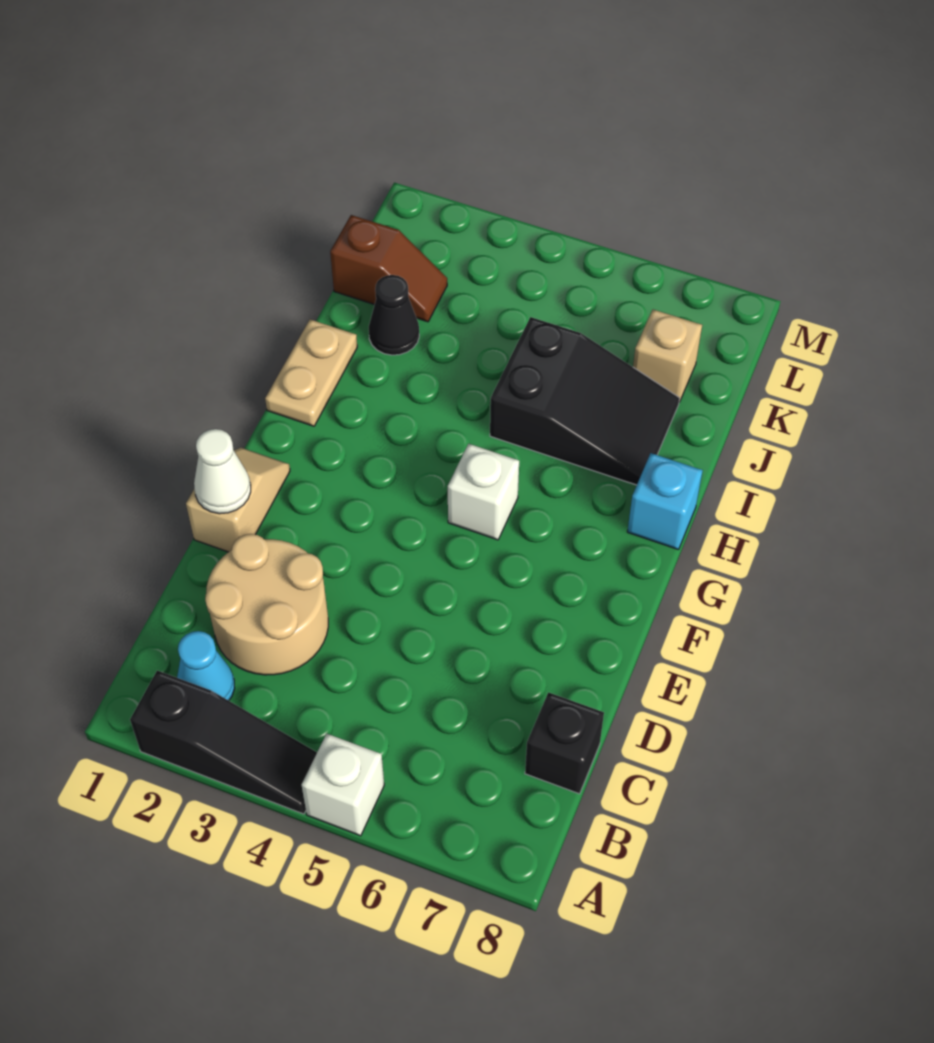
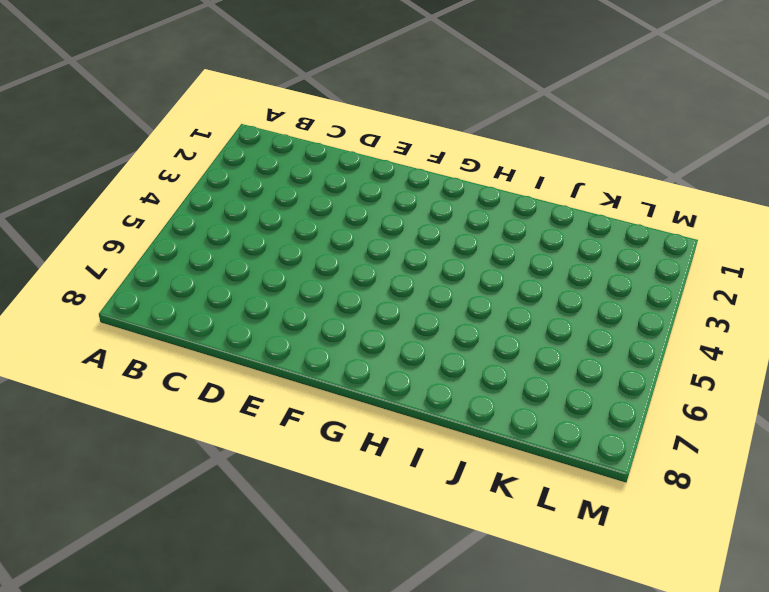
none -> black slope A2:A4 level 1 top 2
none -> white brick A5 level 1
none -> cyan cone B2 level 1

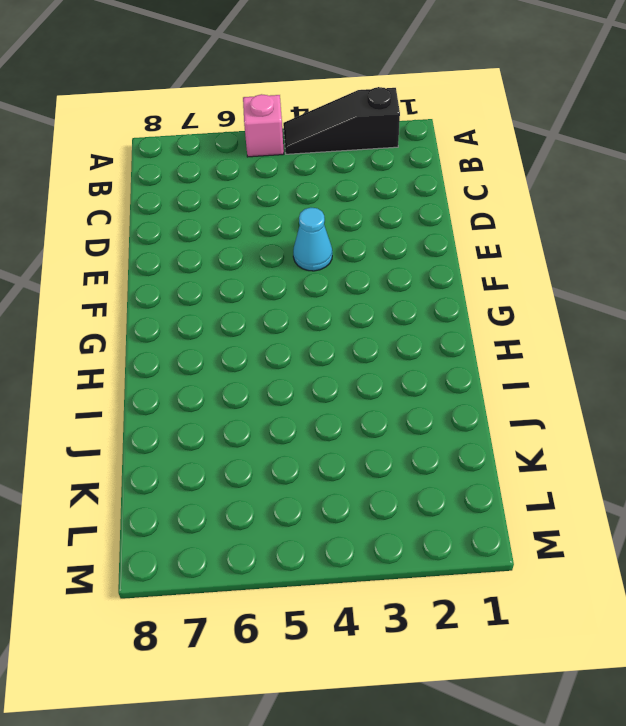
pink brick A5 level 1 -> white brick A5 level 1
cyan cone E4 level 1 -> cyan cone B2 level 1
none -> tan round brick C2:D3 level 1
none -> black brick C8 level 1
none -> tan slope E1:F1 level 1 top E

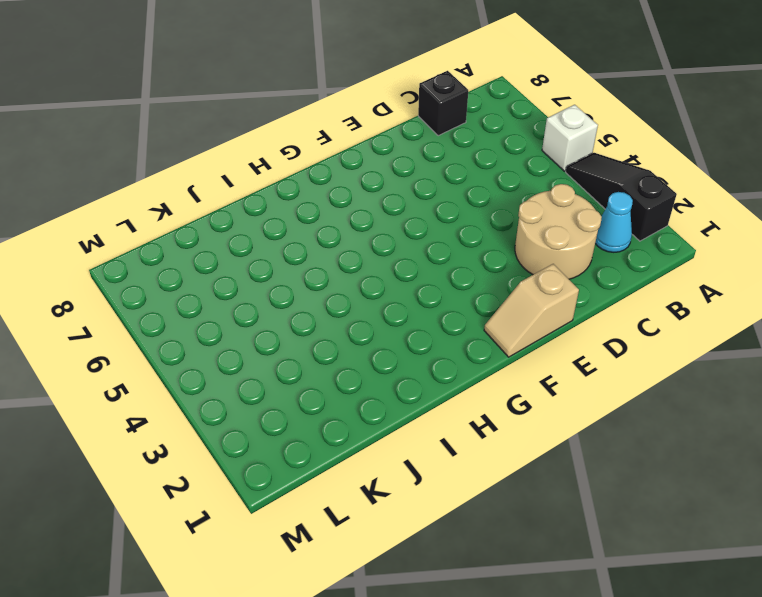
none -> white brick G5 level 1
none -> tan plate H1:I1 level 1
none -> cyan brick H8 level 1

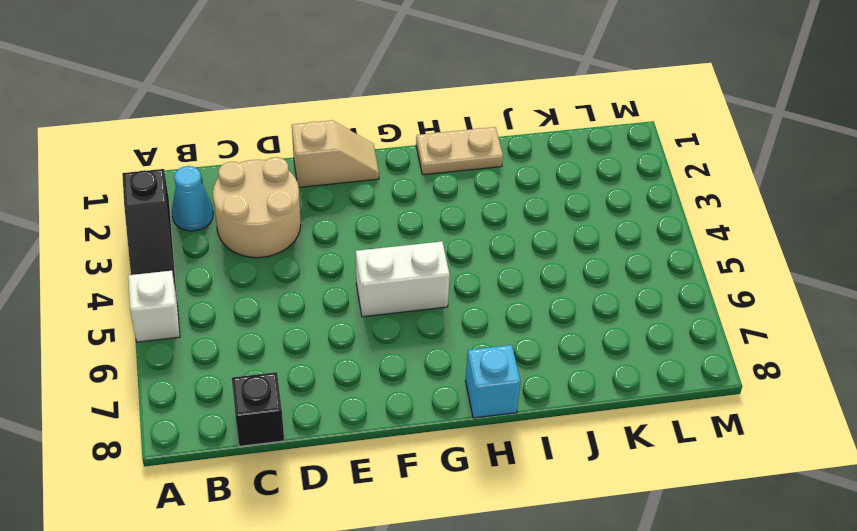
white brick F5:G5 level 1 -> white brick G5 level 1
none -> black slope I5:J7 level 1 top 5
none -> black cone J2 level 1
none -> brown slope K1:K2 level 1 top 1

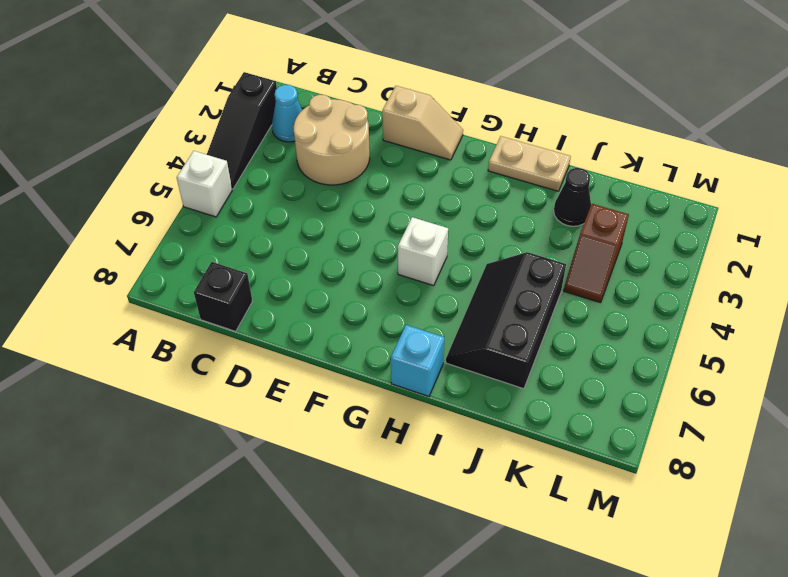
black slope I5:J7 level 1 top J -> black slope I5:J7 level 1 top 5
brown slope K3:K4 level 1 top 3 -> brown slope K1:K2 level 1 top 1
none -> tan brick K7 level 1
none -> white cone E1 level 2

